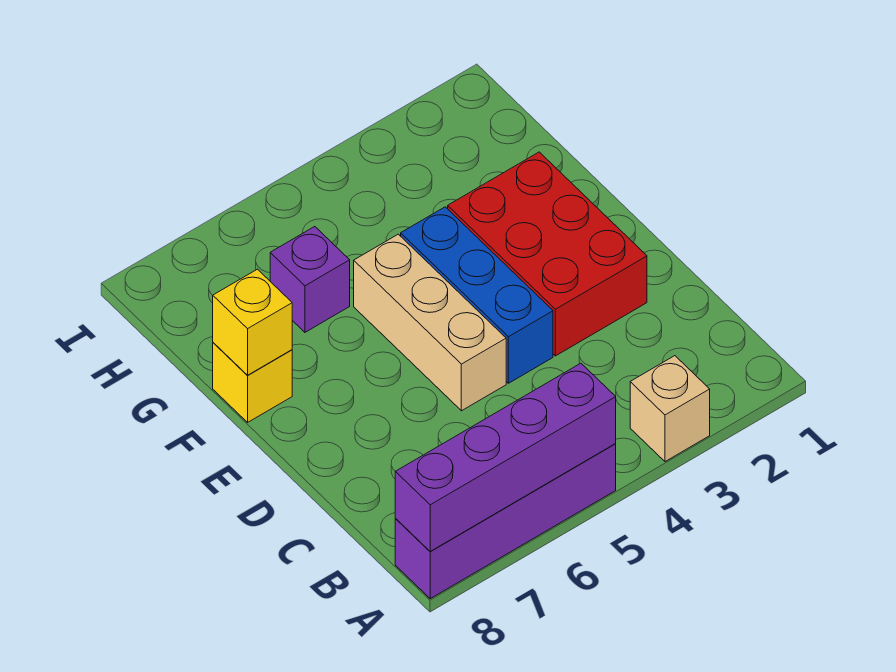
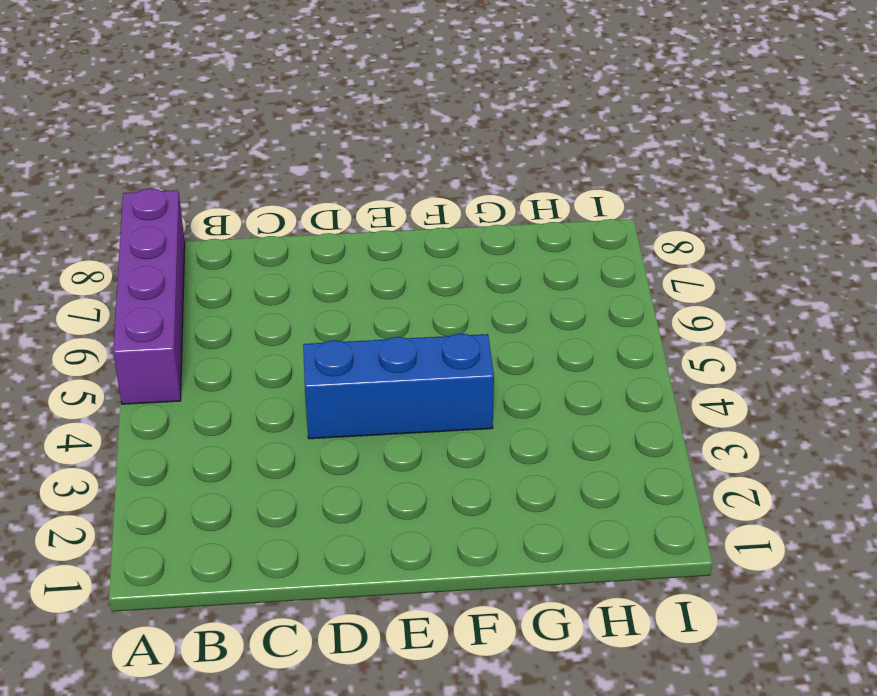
none -> tan brick A3 level 1
none -> red brick D2:F3 level 1

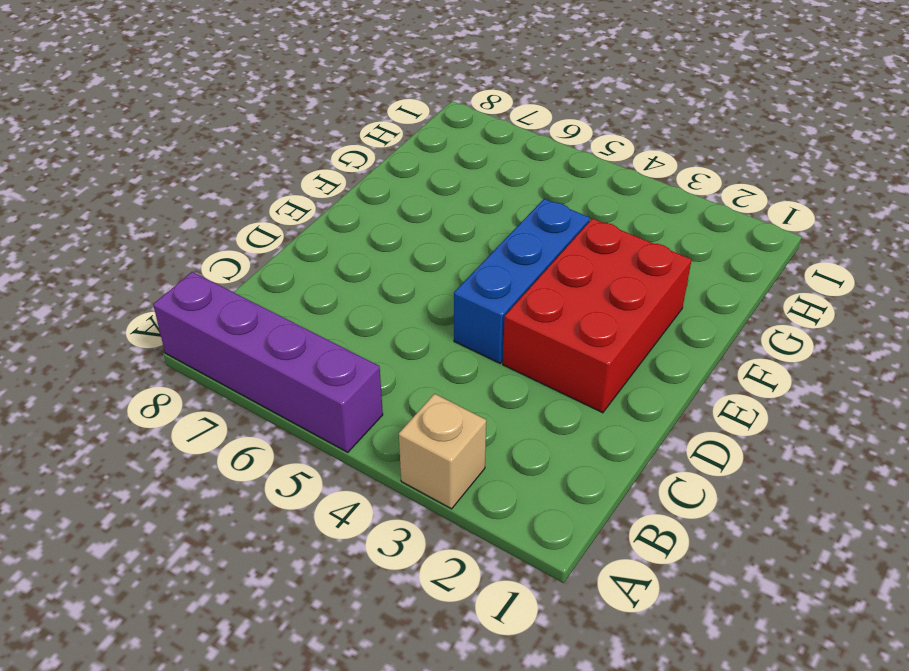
none -> tan brick D5:F5 level 1
none -> yellow brick F8 level 1

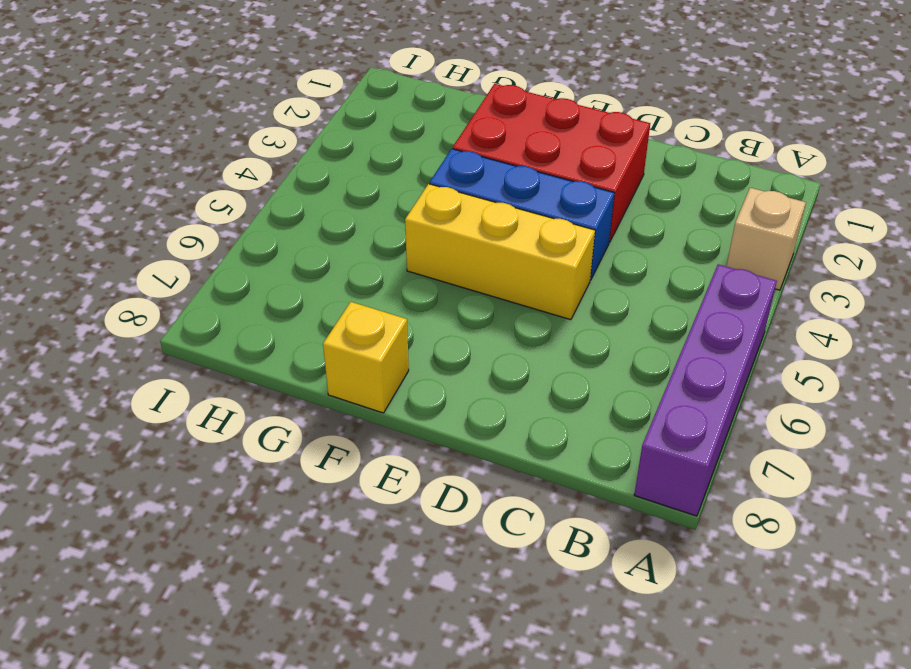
yellow brick D5:F5 level 1 -> tan brick D5:F5 level 1
none -> purple brick G6 level 1
none -> purple brick A5:A8 level 2

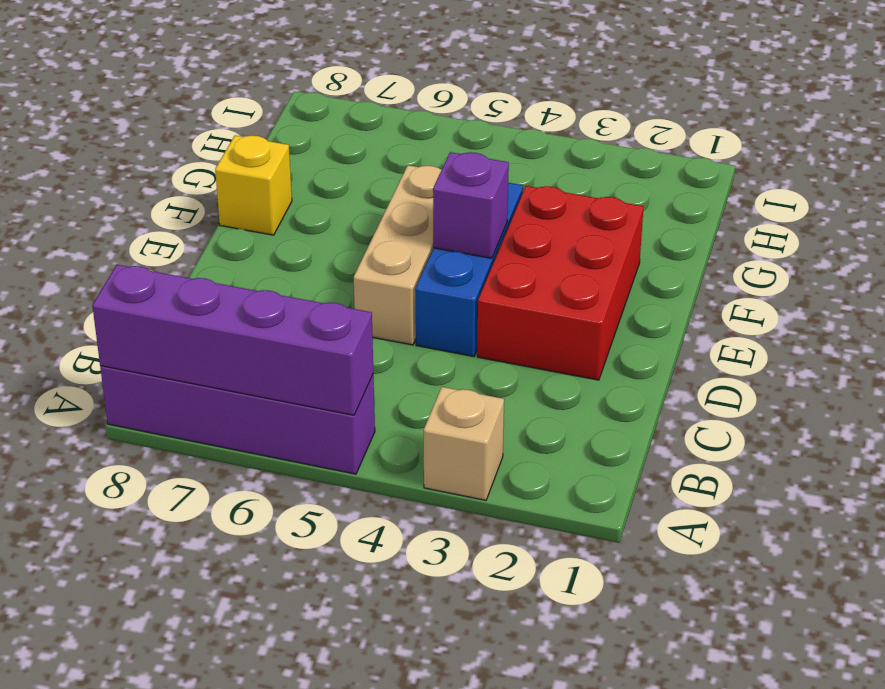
purple brick E4 level 2 -> purple brick G6 level 1
none -> yellow brick F8 level 2

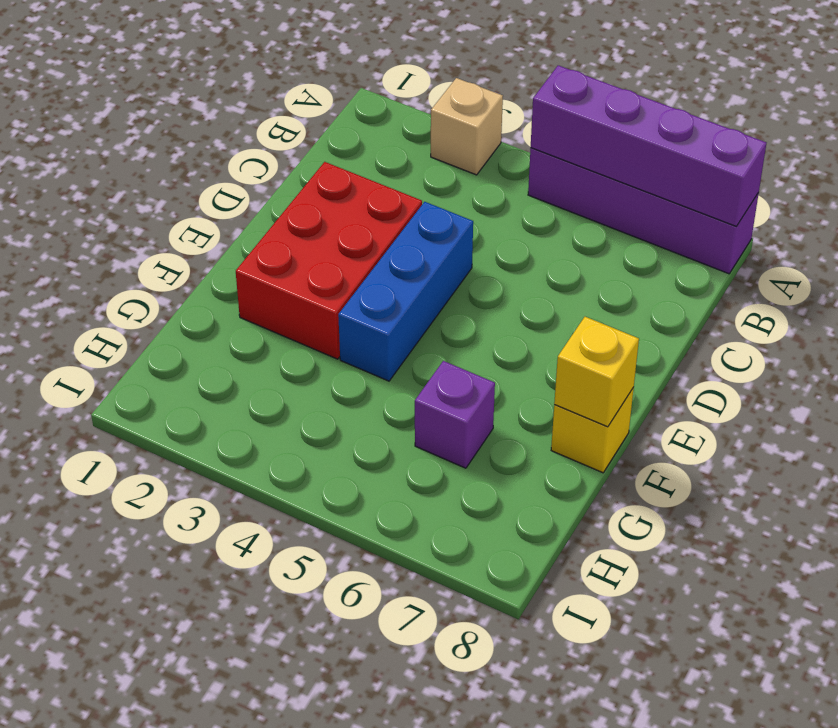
none -> tan brick D5:F5 level 1

